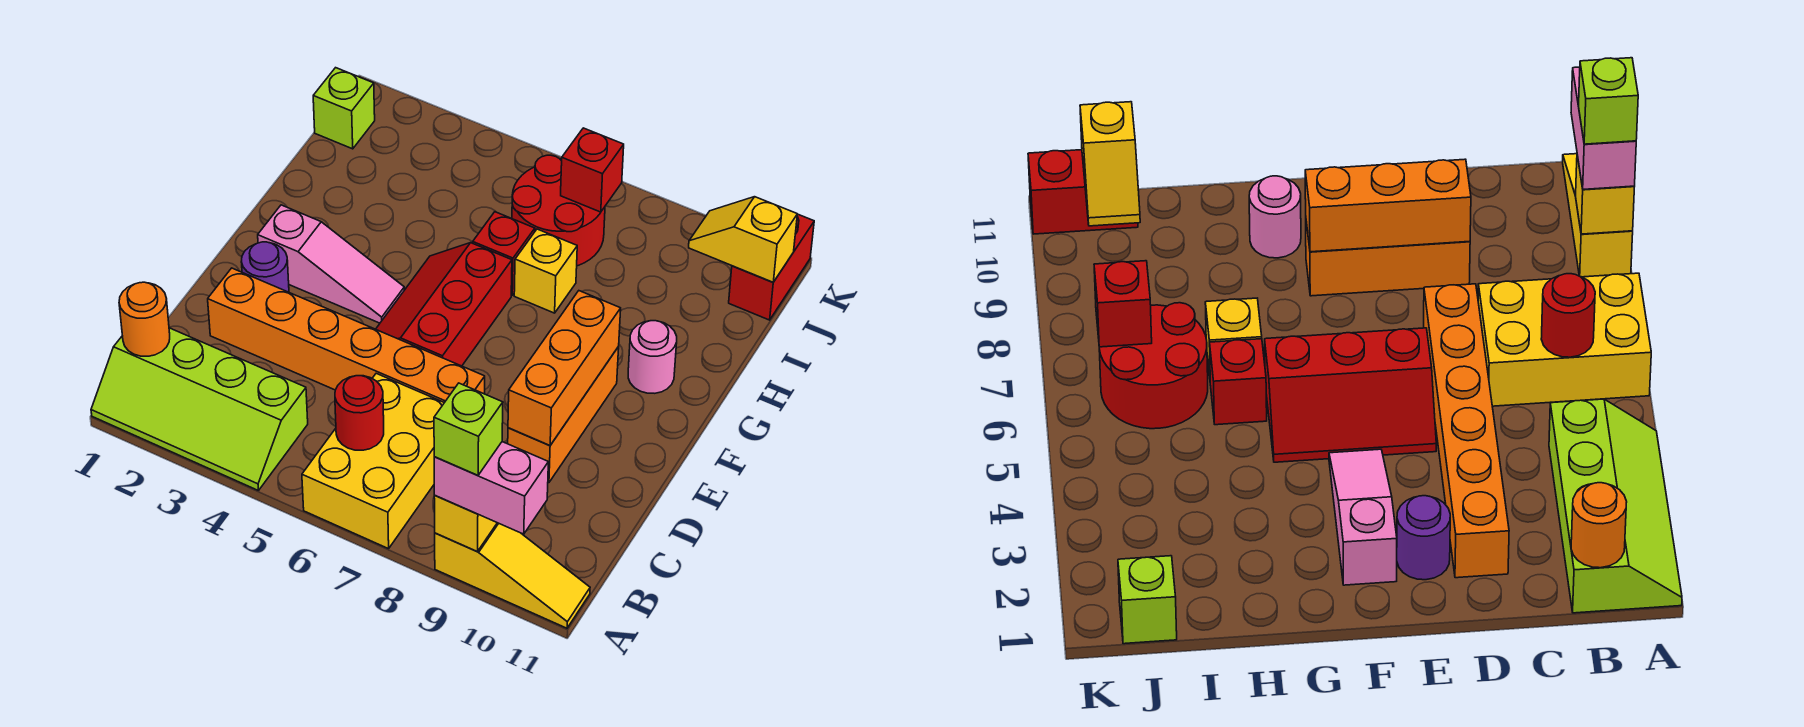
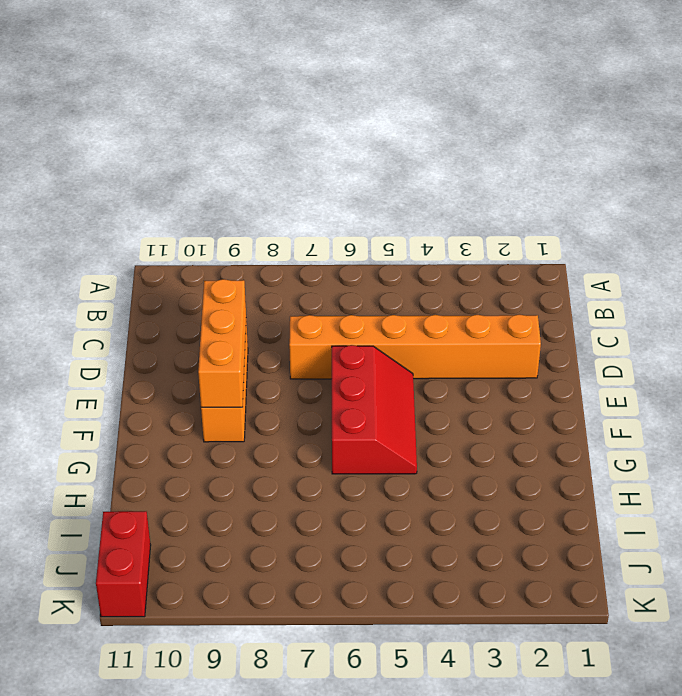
none -> lime slope A1:B4 level 1 top B
none -> yellow brick A6:C7 level 1
none -> yellow slope A9:A11 level 1 top 9

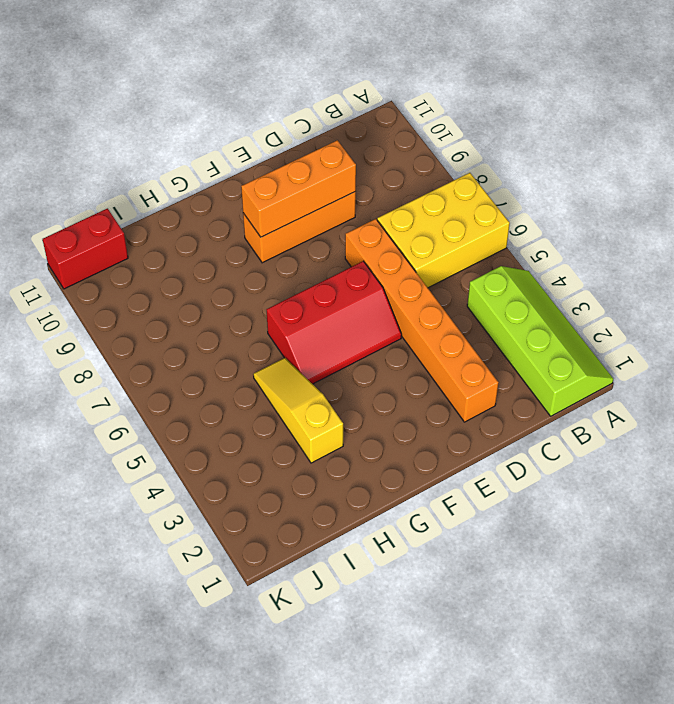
yellow slope H3:H5 level 1 top 3 -> yellow slope A9:A11 level 1 top 9
none -> purple round brick E2 level 1
none -> pink slope F2:F4 level 1 top 2
none -> pink round brick G10 level 1

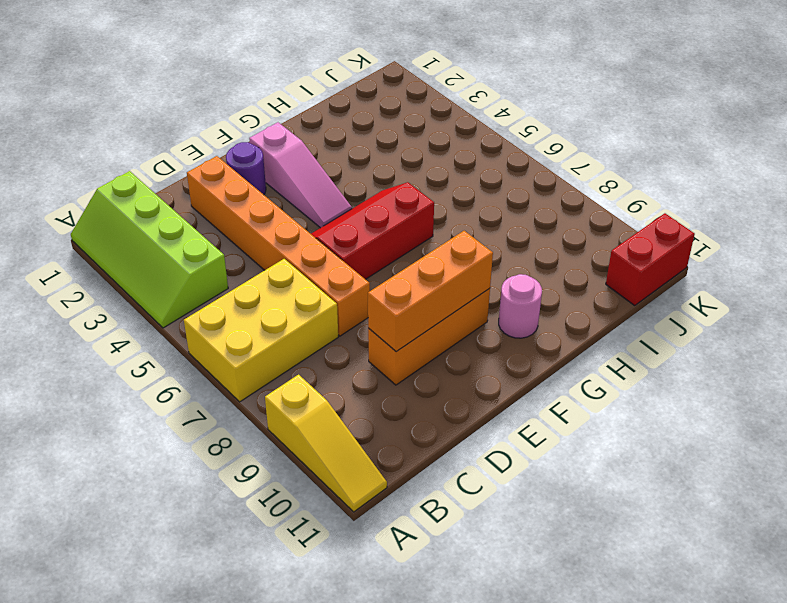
none -> red brick H6 level 1
none -> yellow brick H7 level 1
none -> red round brick I6:J7 level 1

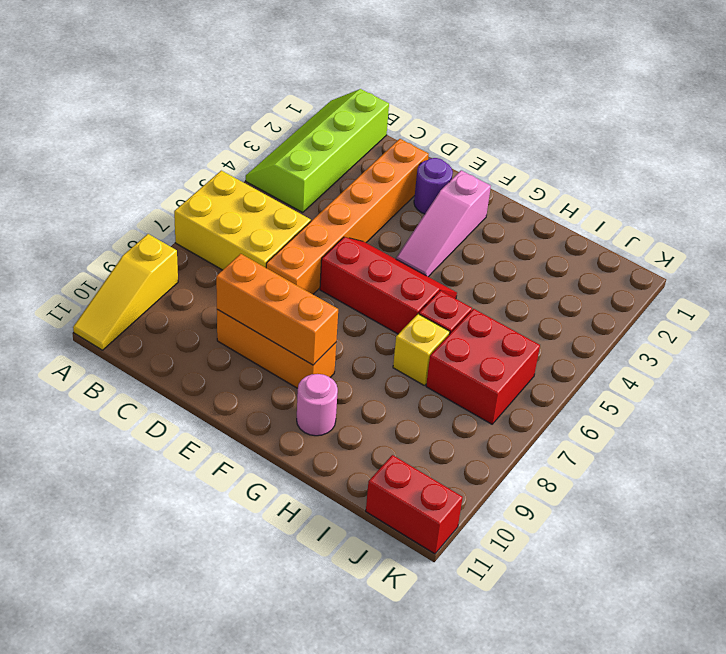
red brick I6:J7 level 1 -> red round brick I6:J7 level 1
none -> lime brick J1 level 1
none -> yellow brick A9 level 2
none -> orange round brick B1 level 2

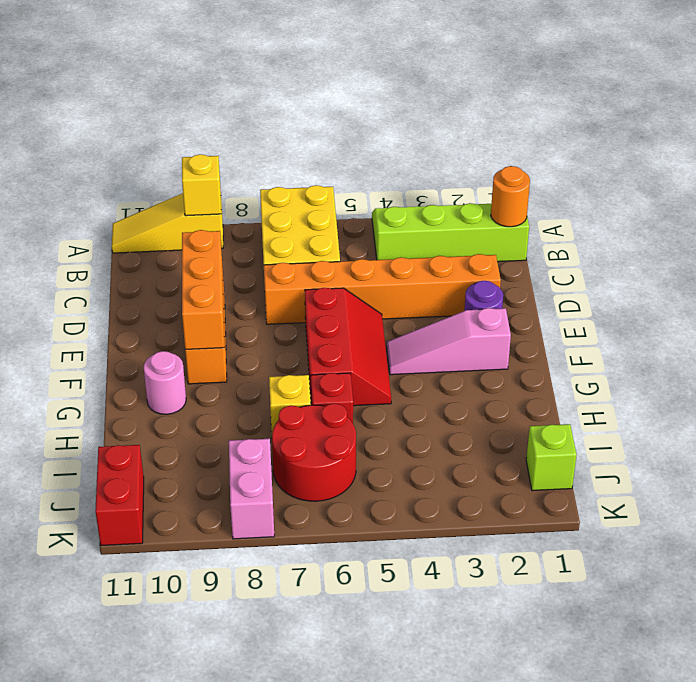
pink brick J8:K8 level 1 -> pink brick A9:A10 level 3
none -> red round brick B6 level 2
none -> red brick J7 level 2
none -> yellow slope J10:J11 level 2 top 11

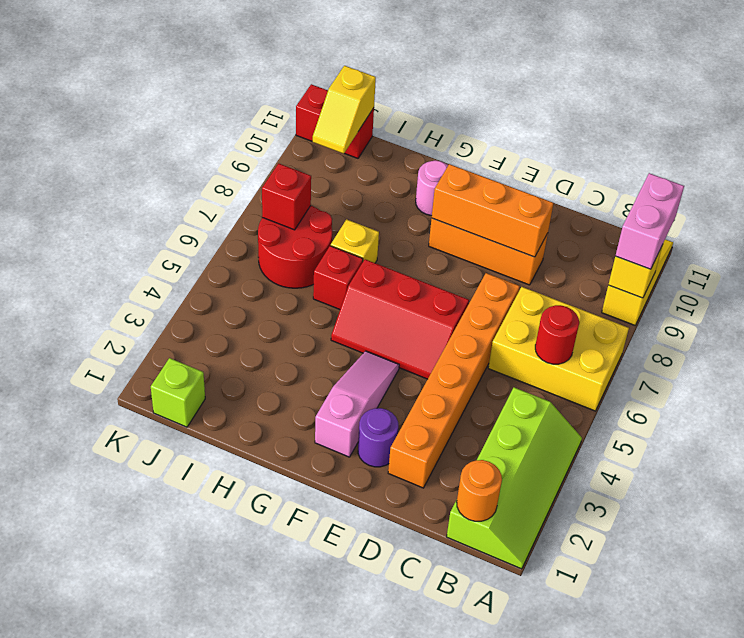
none -> lime brick A9 level 4

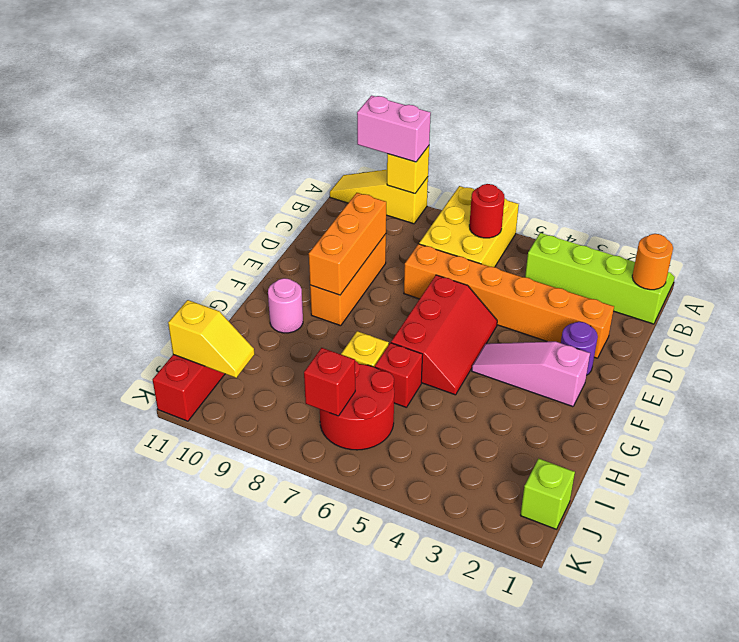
none -> lime brick A9 level 4

